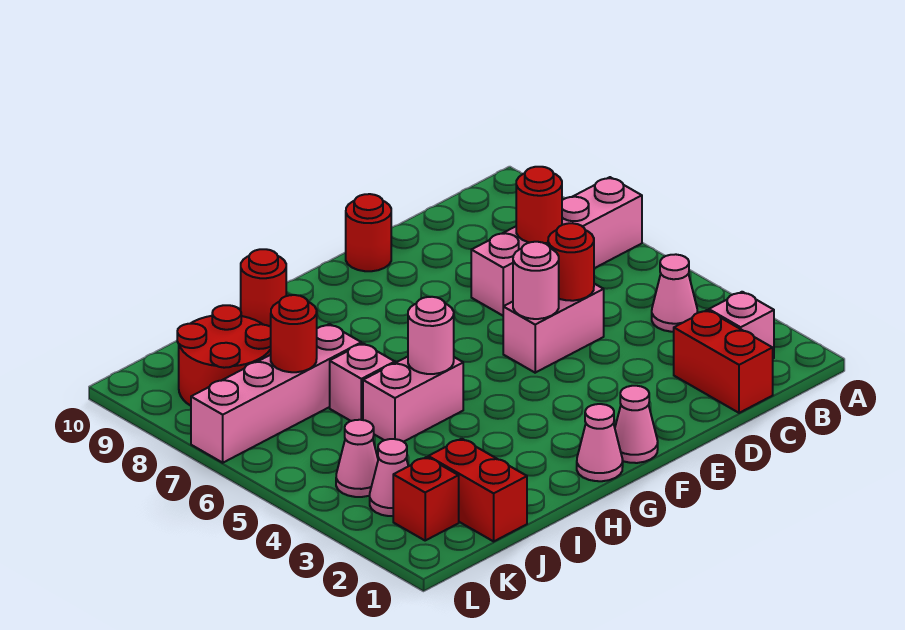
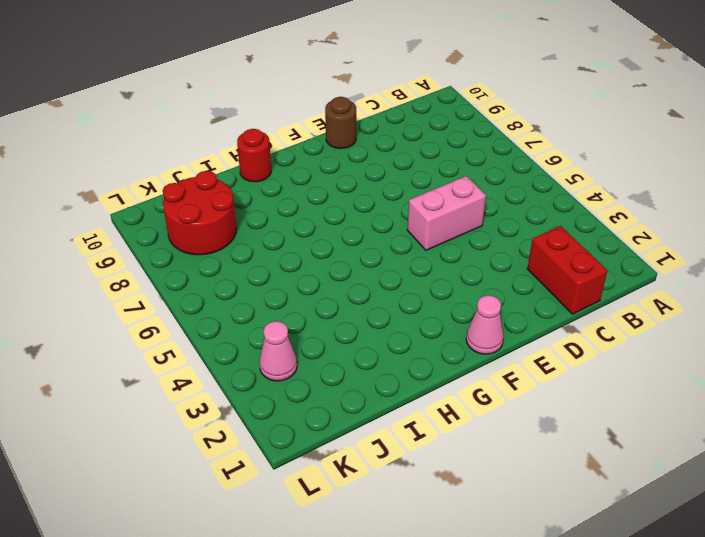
brown round brick E10 level 1 -> red round brick E10 level 1
none -> pink brick A7:D7 level 1
none -> pink brick B2 level 1
none -> pink cone B4 level 1

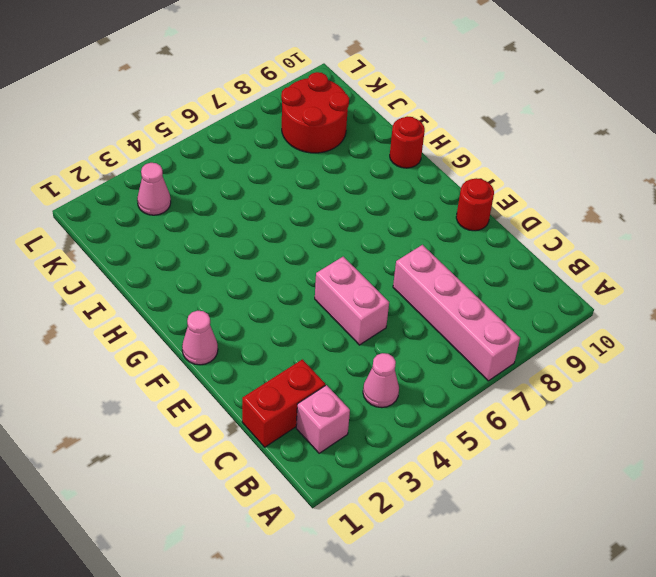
none -> pink cone G1 level 1
none -> pink brick H5:I5 level 1
none -> pink brick I6 level 1

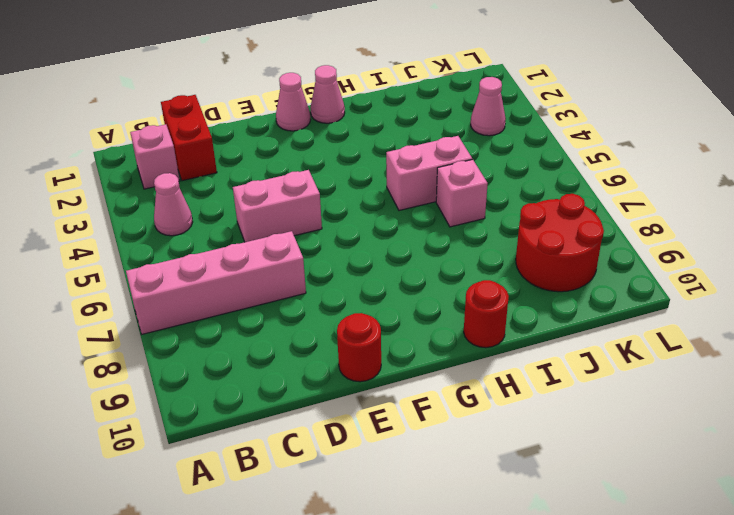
none -> pink brick I7:L7 level 1
none -> red brick J1:J2 level 1
none -> red brick K2 level 1

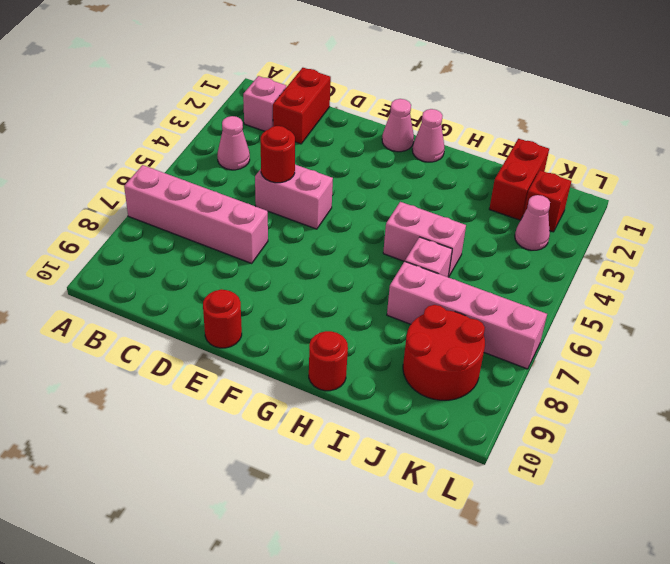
none -> pink cone K4 level 1
none -> red round brick C7 level 2
none -> pink round brick E5 level 2

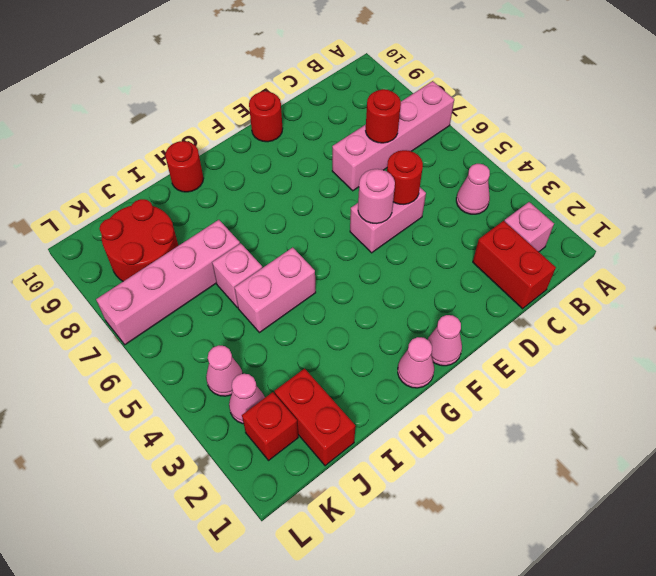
none -> pink round brick H5 level 2
none -> red round brick J7 level 2

